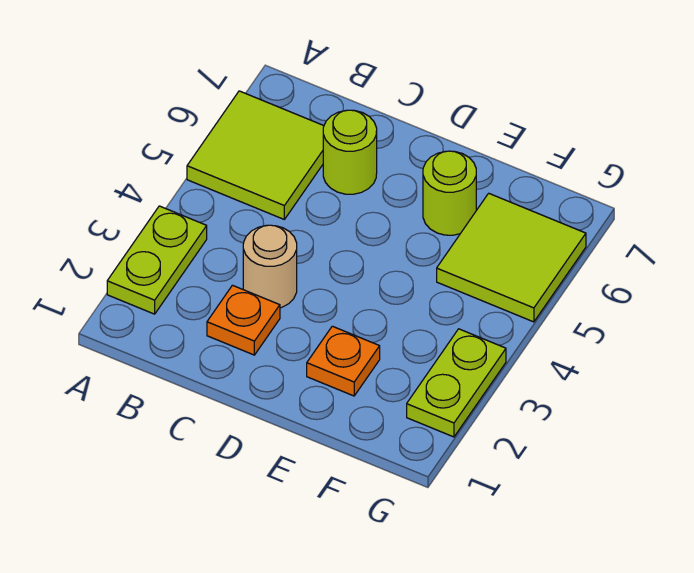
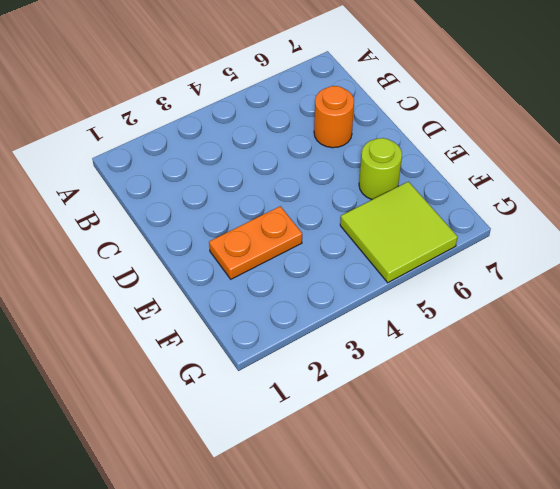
orange round brick C6 level 1 -> lime round brick C6 level 1
orange plate E2:E3 level 1 -> orange plate E2 level 1
none -> lime plate A2:A3 level 1
none -> lime tile A5:B6 level 1

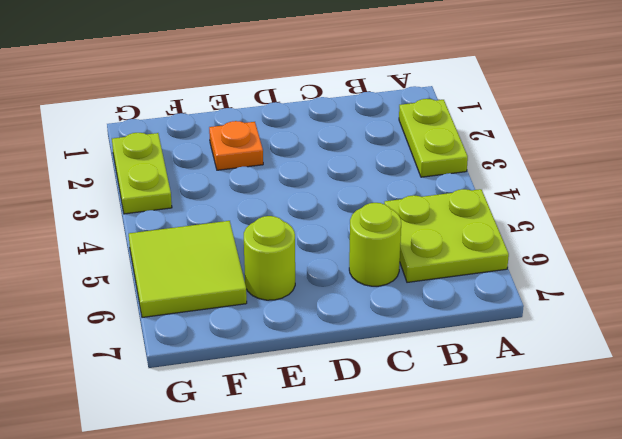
lime plate A5:B6 level 1 -> lime tile A5:B6 level 1
none -> orange plate C2 level 1
none -> tan round brick C3 level 1

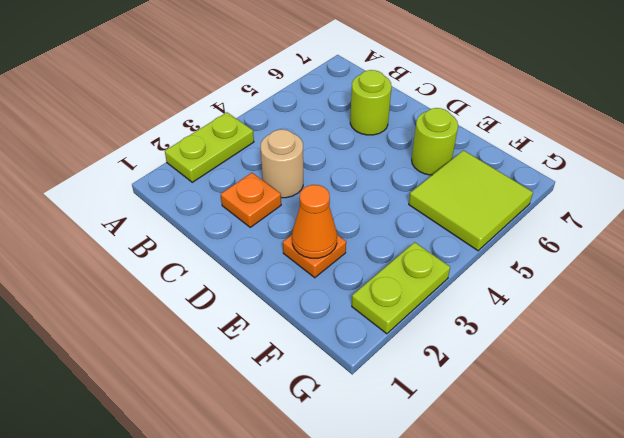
orange cone E2 level 2 -> none
none -> lime tile A5:B6 level 1

